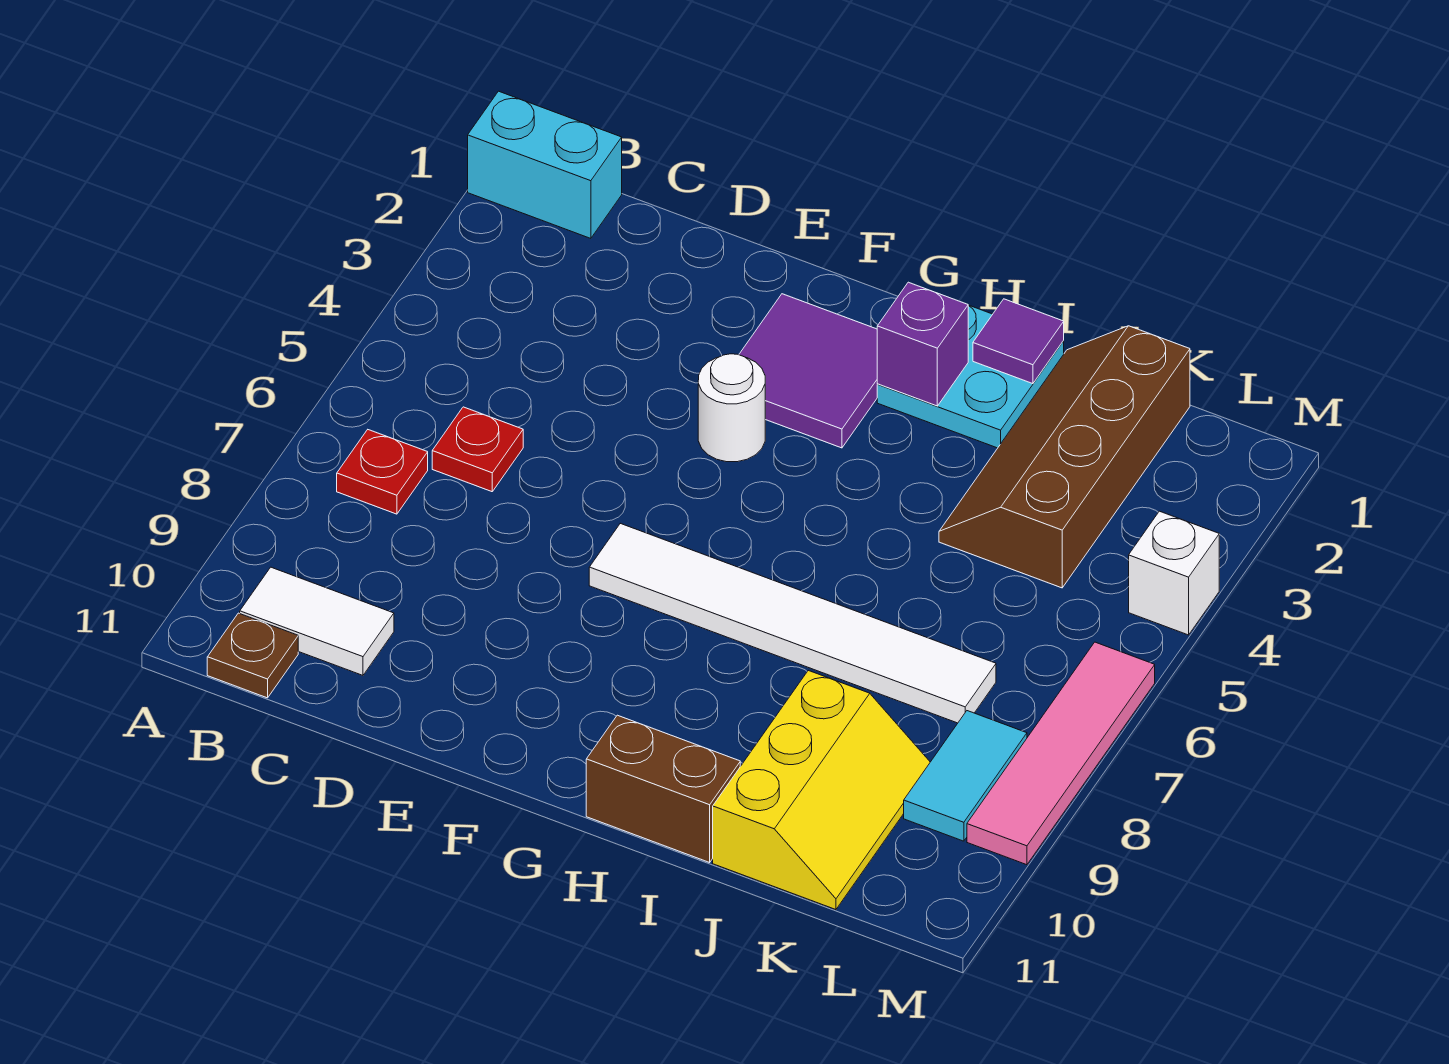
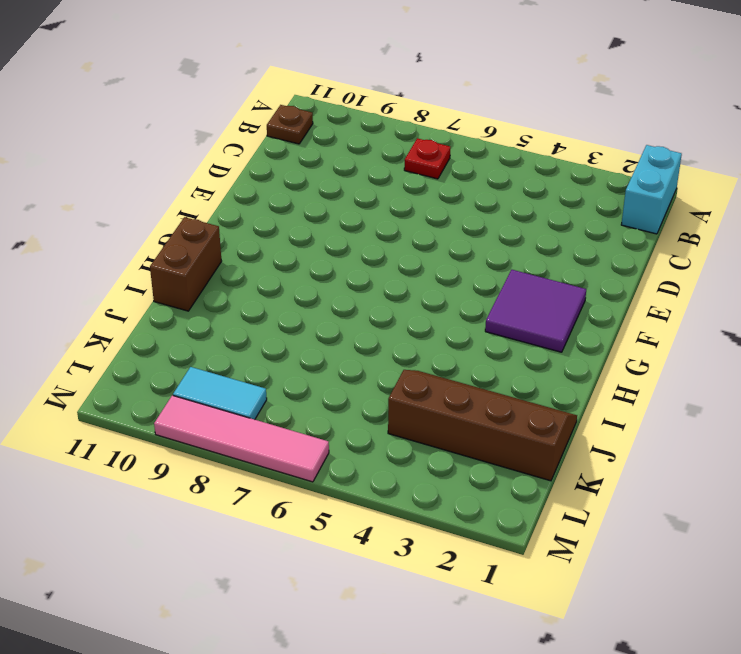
none -> white tile B10:C10 level 1
none -> red plate C6 level 1
none -> white round brick F4 level 1

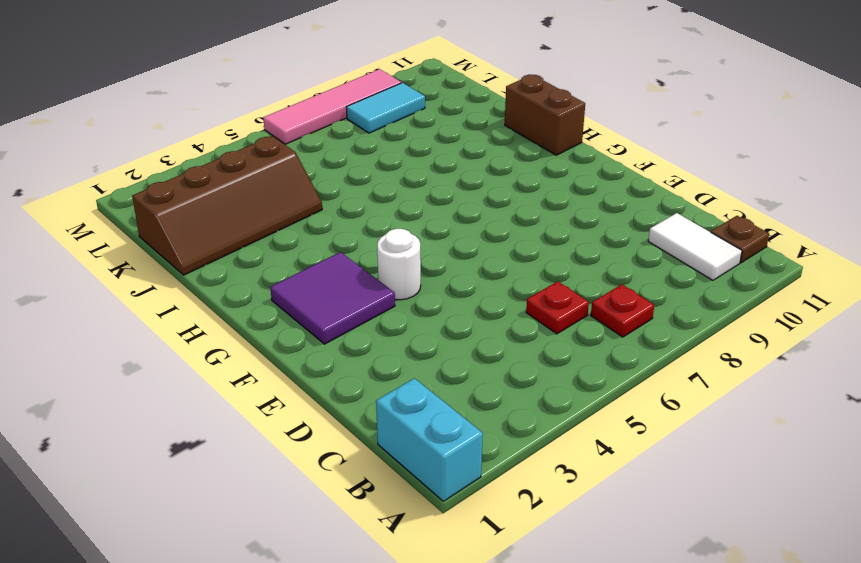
none -> white tile F7:K7 level 1
none -> cyan plate H1:I2 level 1
none -> yellow slope J9:K11 level 1 top J

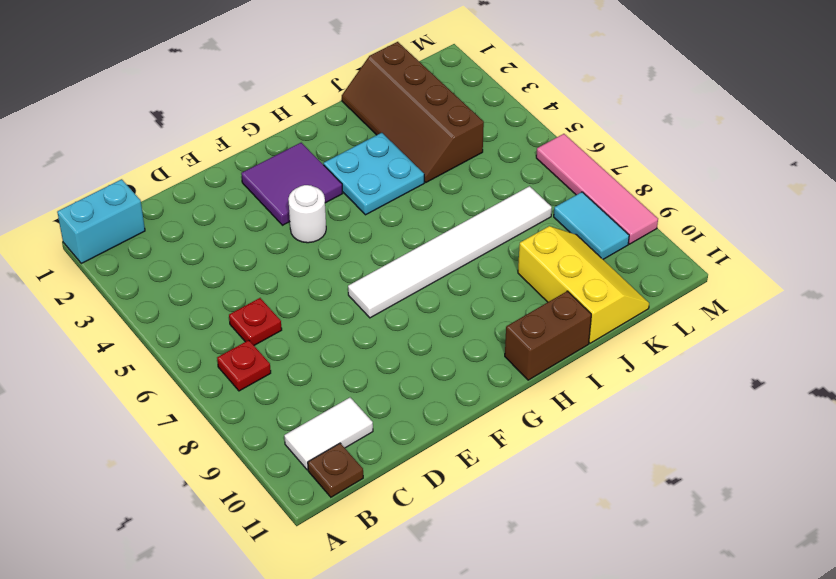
cyan plate H3:I4 level 1 -> cyan plate H1:I2 level 1
none -> white brick M4 level 1
none -> purple brick H2 level 2
none -> purple tile I1 level 2

